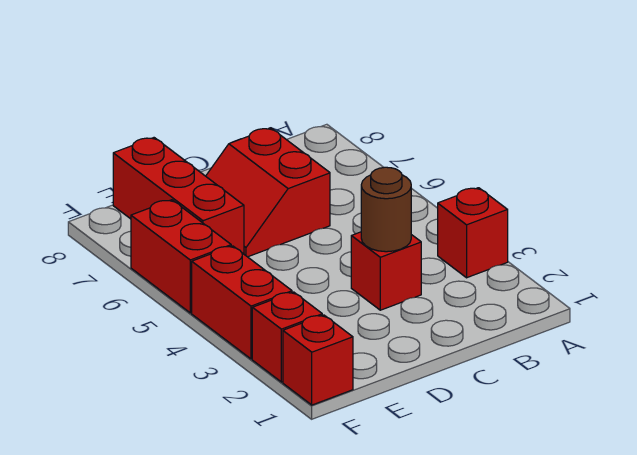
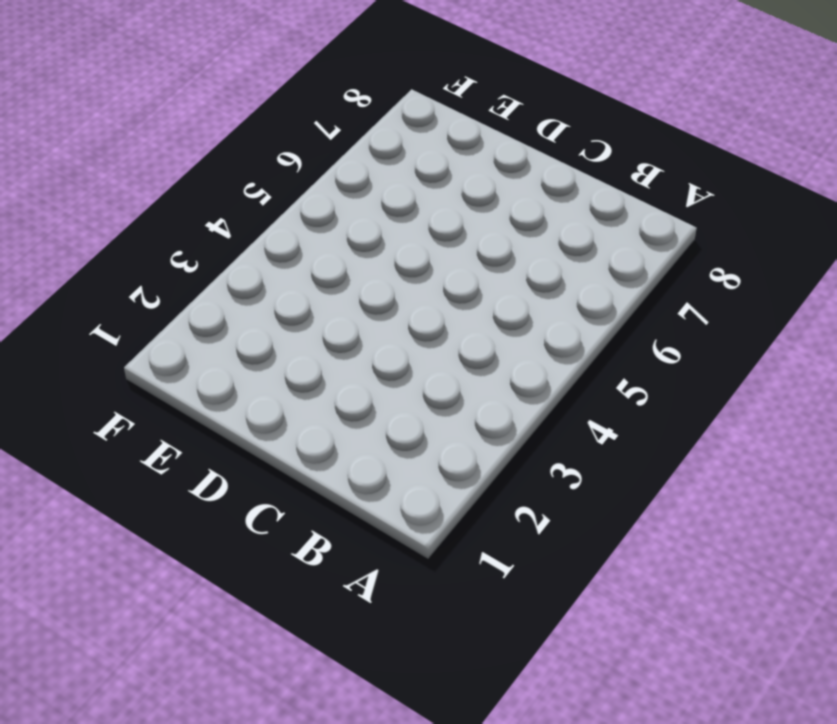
none -> red brick A3 level 1
none -> red brick C3 level 1

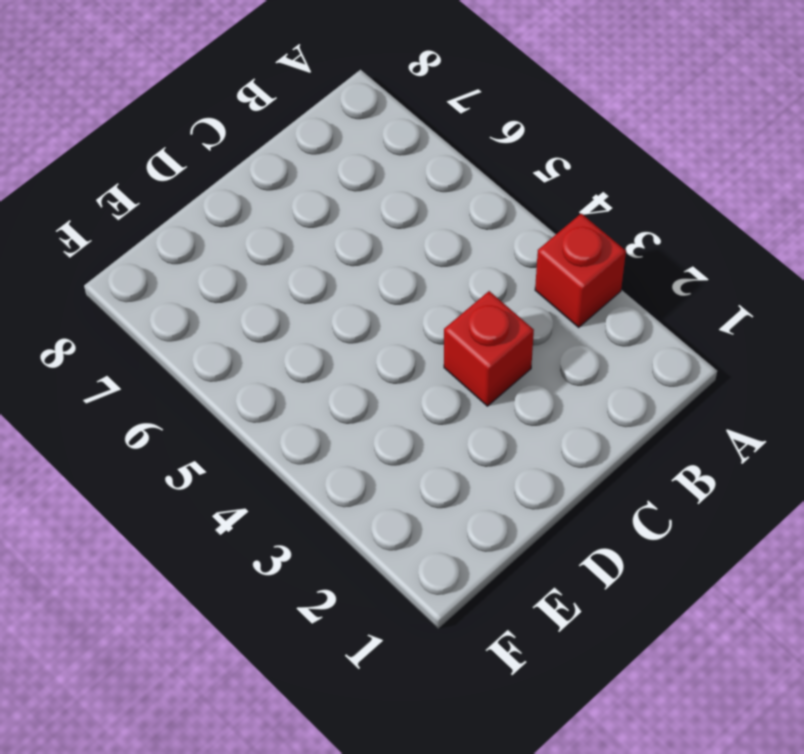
none -> red slope C6:D7 level 1 top C
none -> red brick E6:E8 level 1

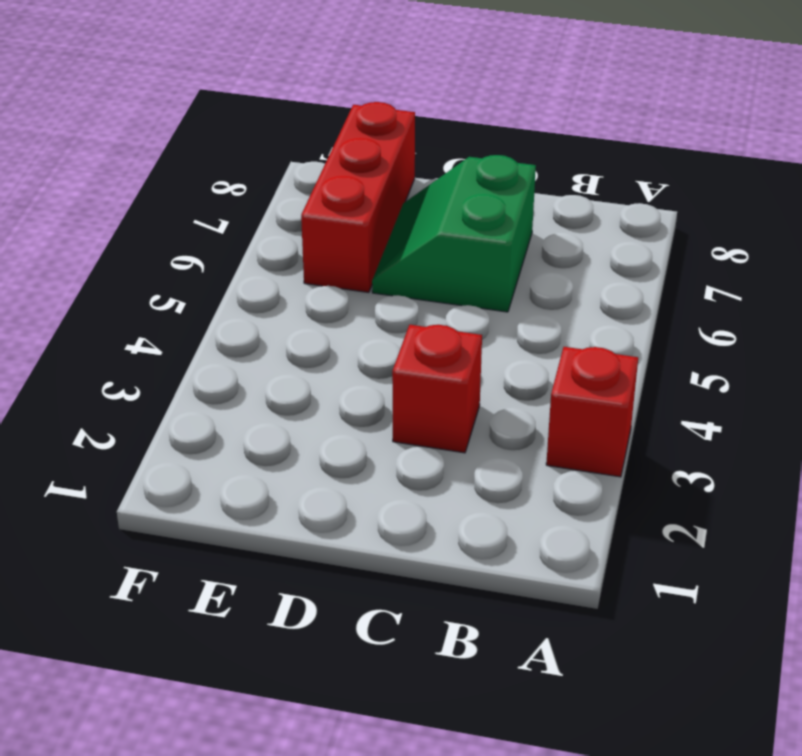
green slope C6:D7 level 1 top C -> red slope C6:D7 level 1 top C
none -> red brick F1 level 1
none -> red brick F2 level 1

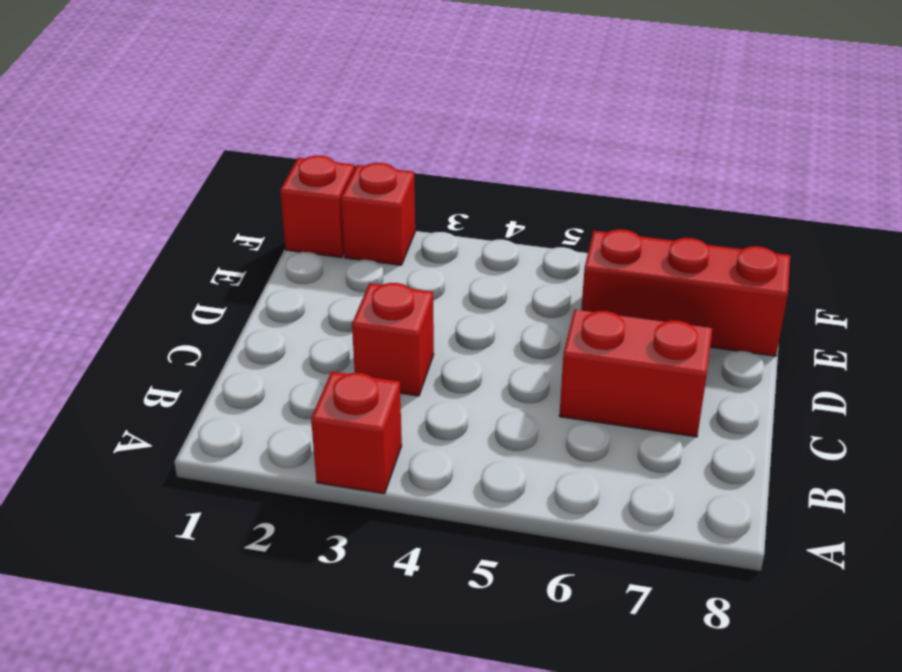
none -> red brick F3:F4 level 1
none -> red brick F5:F6 level 1

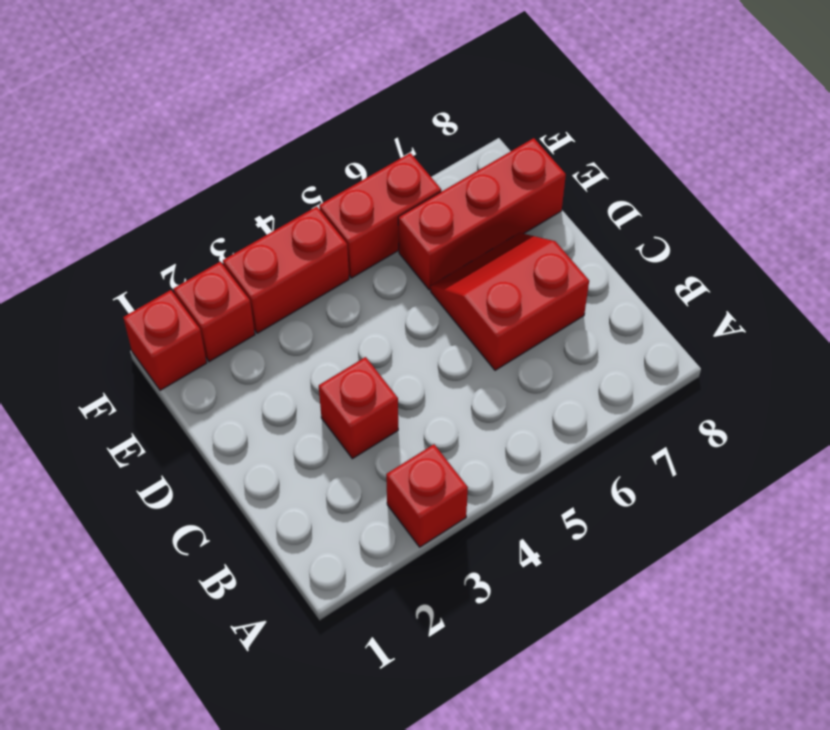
none -> brown round brick C3 level 2

